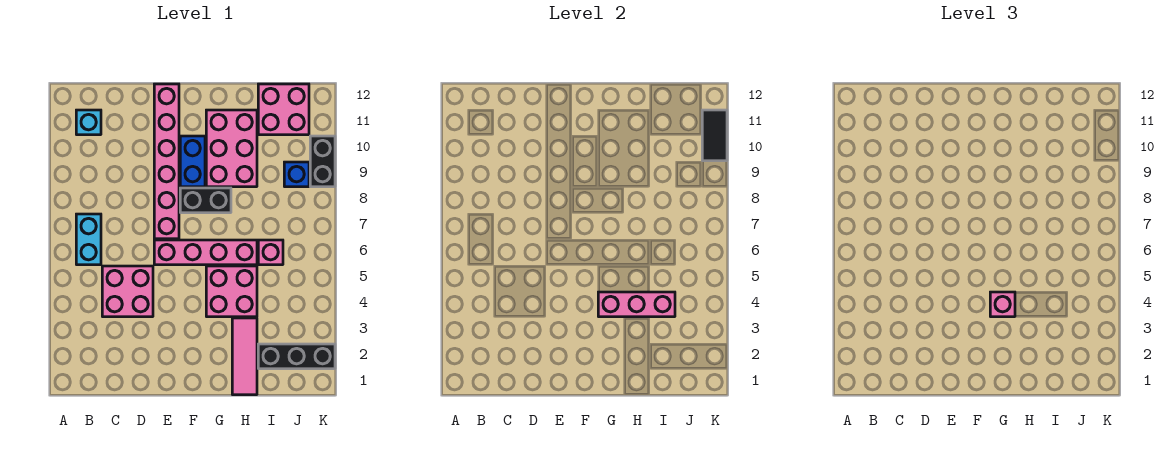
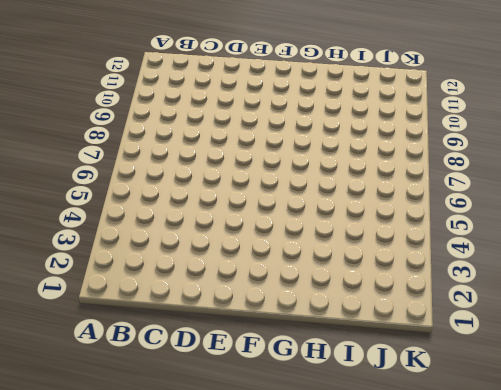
none -> cyan brick B6:B7 level 1
none -> cyan brick B11 level 1
none -> pink brick C4:D5 level 1

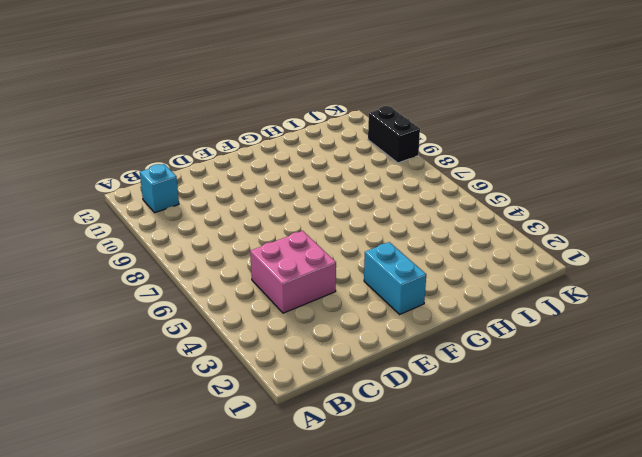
cyan brick F2:F3 level 1 -> cyan brick B6:B7 level 1
none -> pink brick E6:H6 level 1
none -> pink brick E7:E12 level 1
none -> black brick F8:G8 level 1

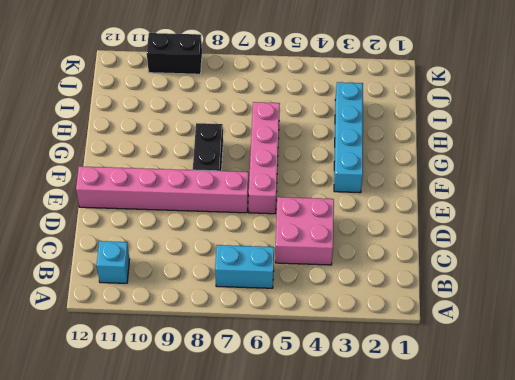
cyan brick F3:I3 level 1 -> pink tile H1:H3 level 1
none -> blue brick F9:F10 level 1
none -> pink brick G4:H5 level 1
none -> pink brick G9:H11 level 1

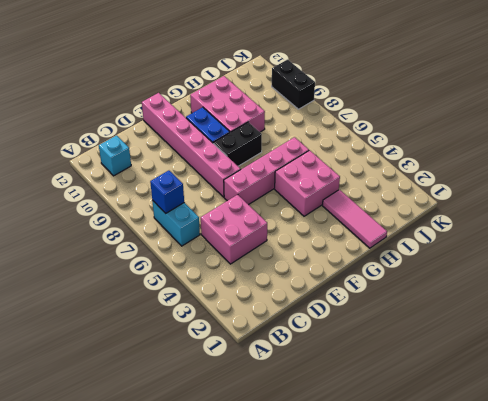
blue brick B7 level 2 -> blue brick J9 level 1
none -> black brick I2:K2 level 1
none -> pink brick I6 level 1
none -> pink brick I11:J12 level 1

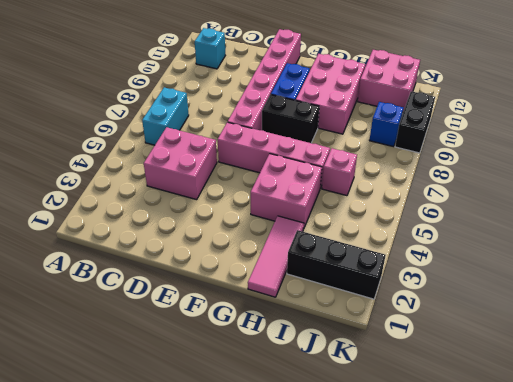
none -> pink brick G4:I4 level 2
none -> black tile K10:K11 level 2
none -> pink brick G4 level 3

